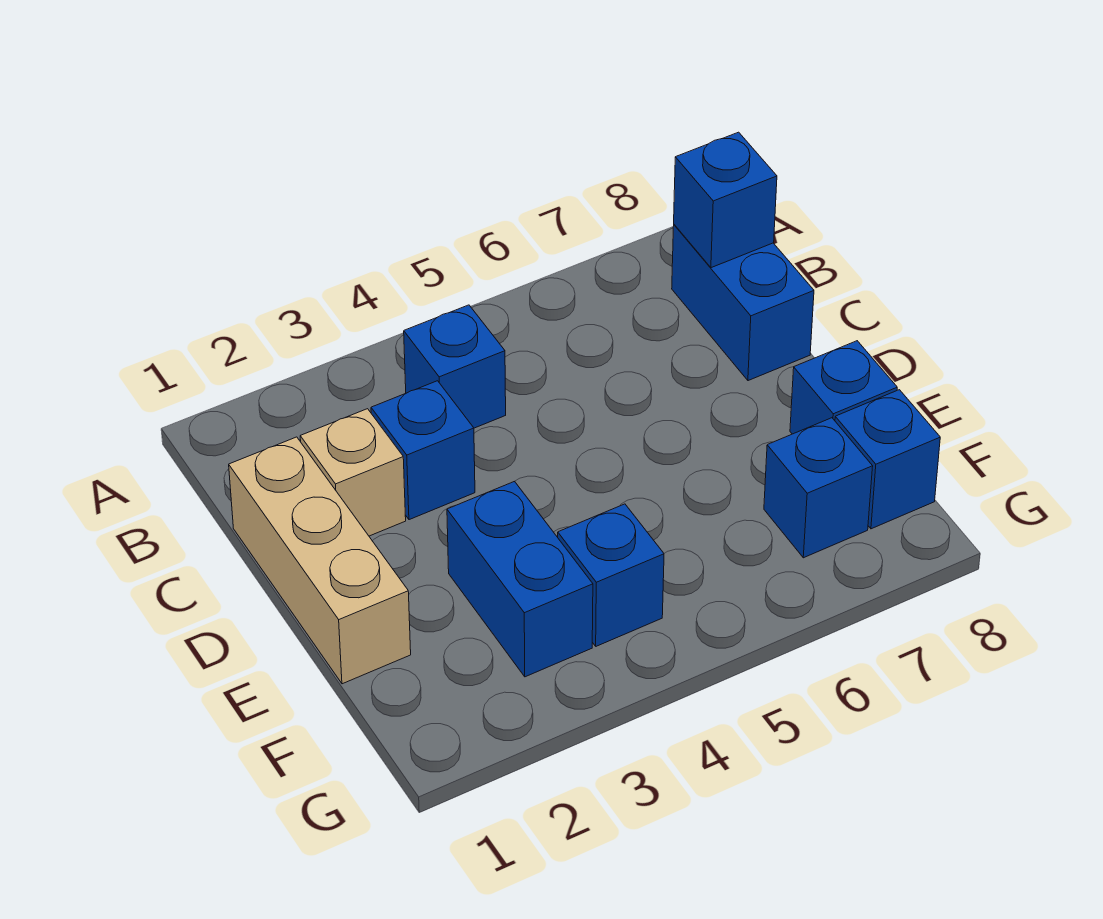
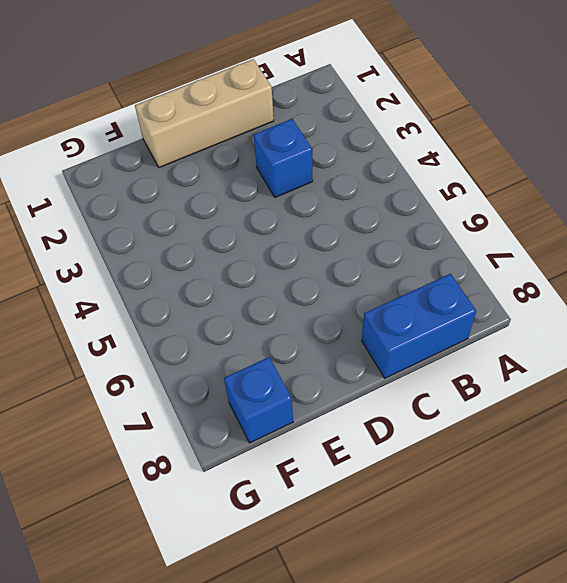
none -> blue brick B4 level 1
none -> tan brick C2 level 1

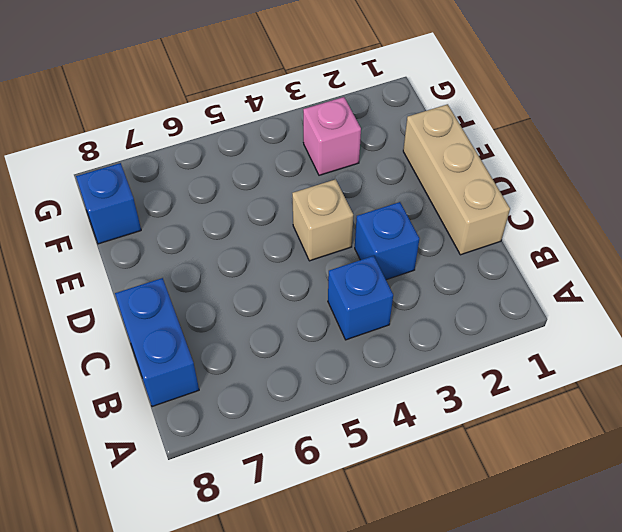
tan brick D4 level 1 -> tan brick C2 level 1
pink brick F3 level 1 -> blue brick E3:F3 level 1
none -> blue brick E8 level 1
none -> blue brick F4 level 1

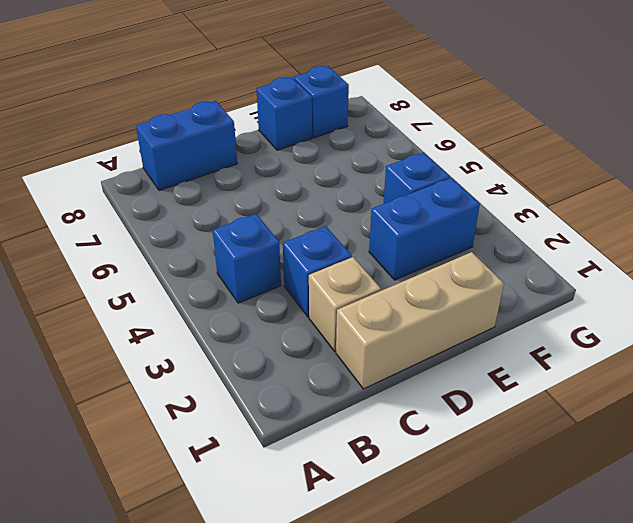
none -> blue brick F7 level 1
none -> blue brick B8 level 2

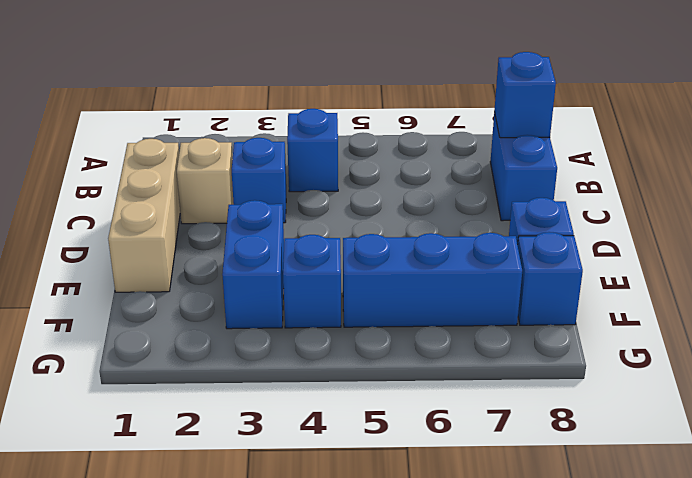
blue brick F5:F7 level 1 -> blue brick F7 level 1

